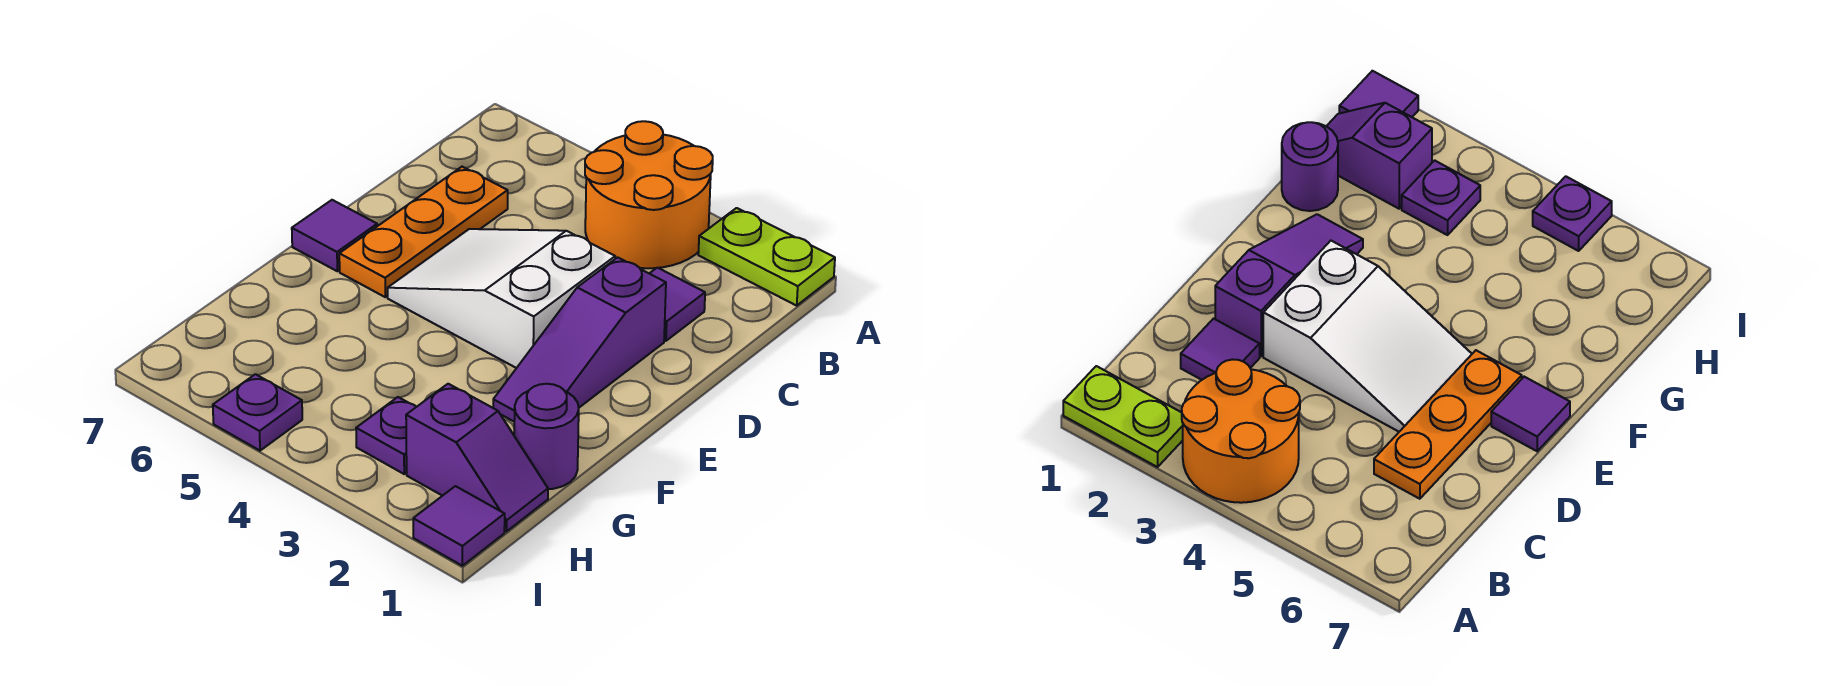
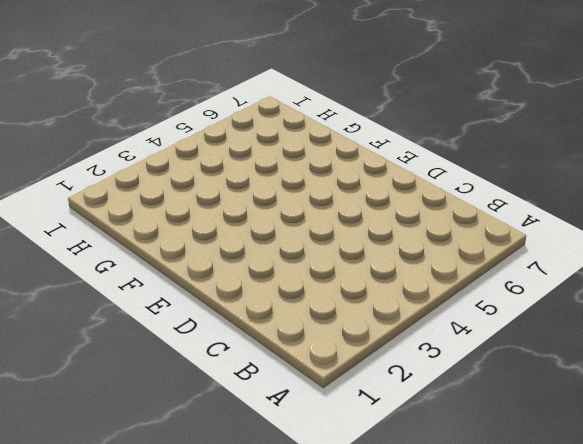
none -> lime plate A1:A2 level 1
none -> orange round brick A3:B4 level 1
none -> purple tile C2 level 1

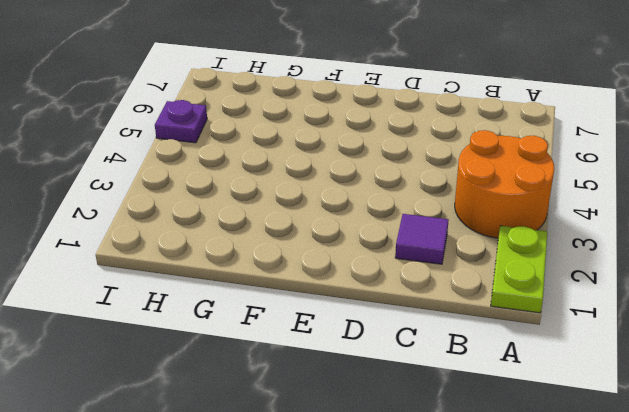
none -> orange plate C6:E6 level 1
none -> purple slope D2:F2 level 1 top D
none -> white slope D3:E5 level 1 top 3

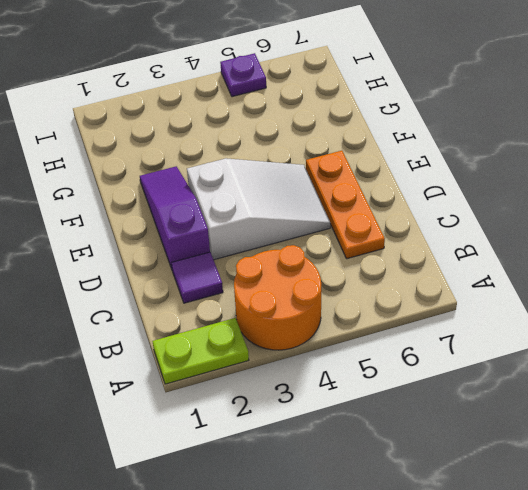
none -> purple tile E7 level 1
none -> purple round brick G1 level 1
none -> purple slope H1:H2 level 1 top 2

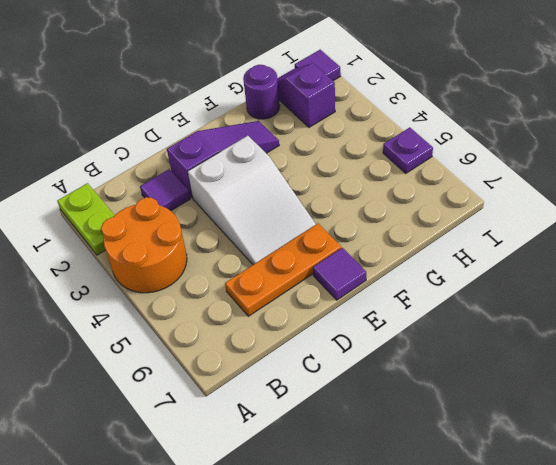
none -> purple plate H3 level 1

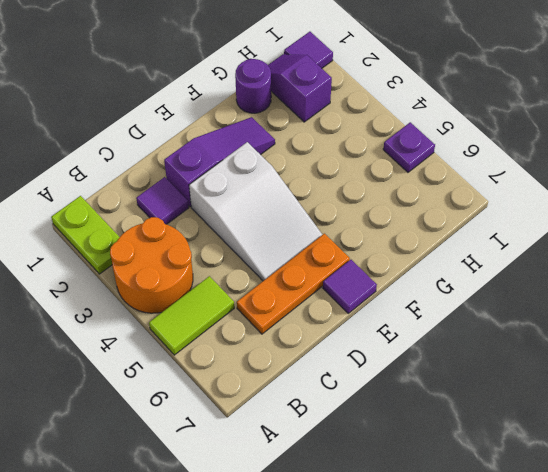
lime tile A5:B5 level 1 -> none
none -> purple plate H3 level 1

